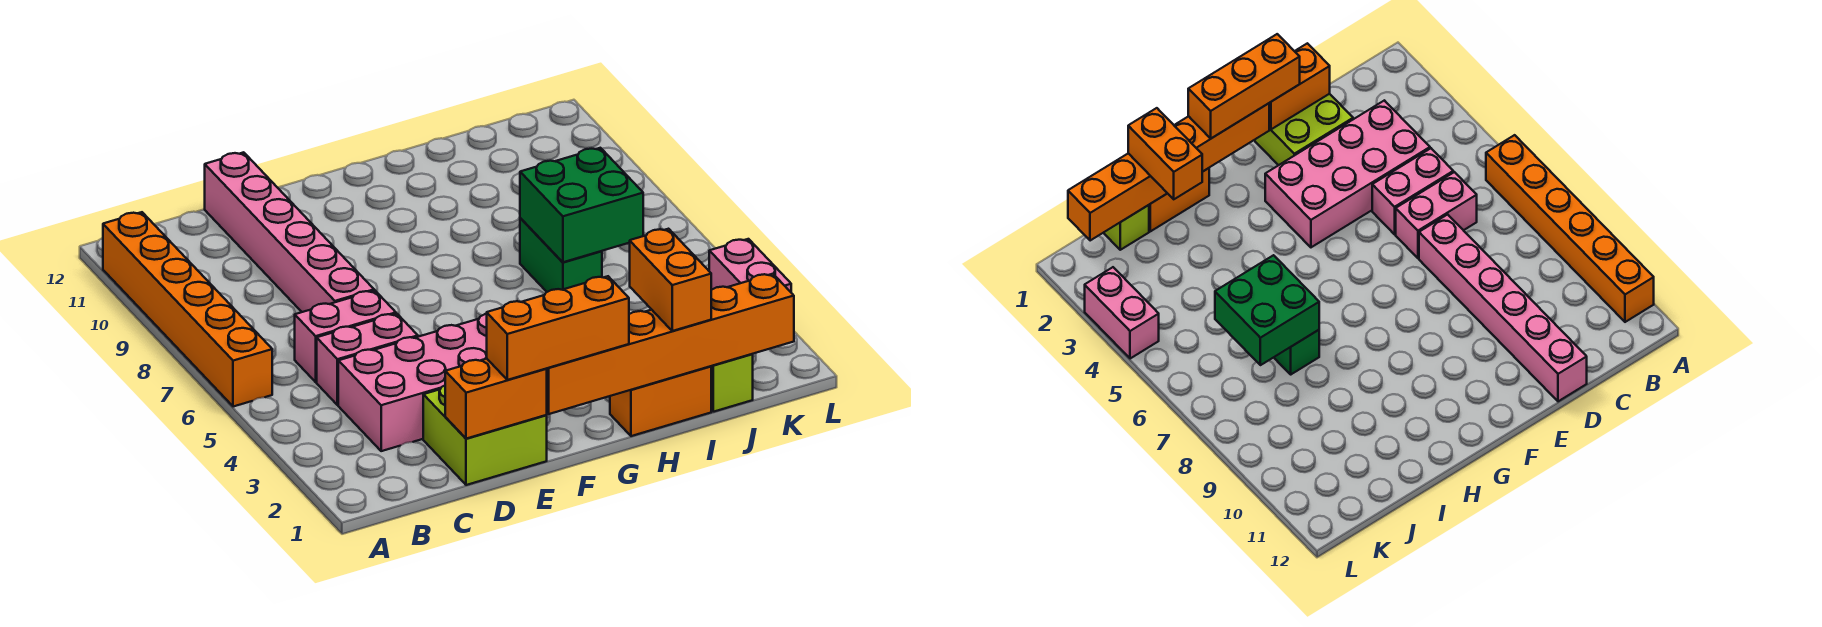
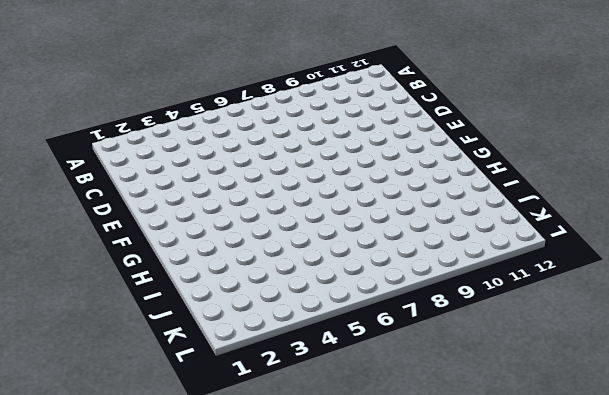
none -> orange brick A6:A11 level 1
none -> pink brick C3:F4 level 1
none -> pink brick C5:D5 level 1

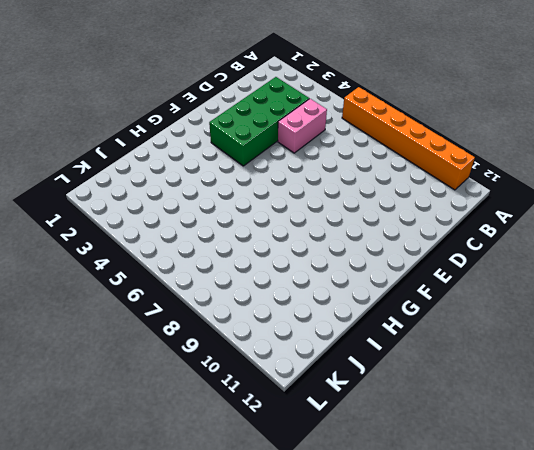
green brick C3:F4 level 1 -> pink brick C3:F4 level 1
none -> pink brick C6:D6 level 1
none -> lime brick D1:E2 level 1
none -> pink brick D7:D12 level 1

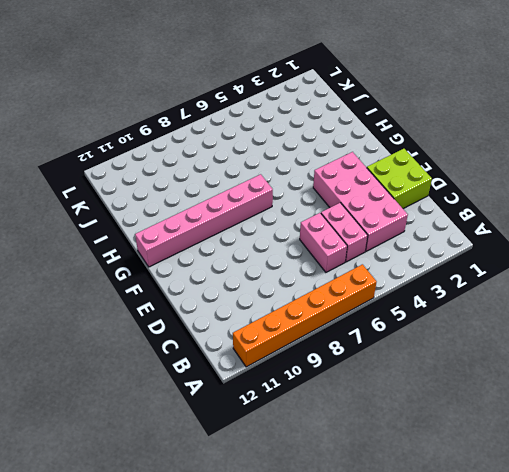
pink brick G7:G12 level 1 -> pink brick D7:D12 level 1
none -> orange brick H1:I1 level 1
none -> green brick I6:I7 level 1
none -> lime brick J1 level 1

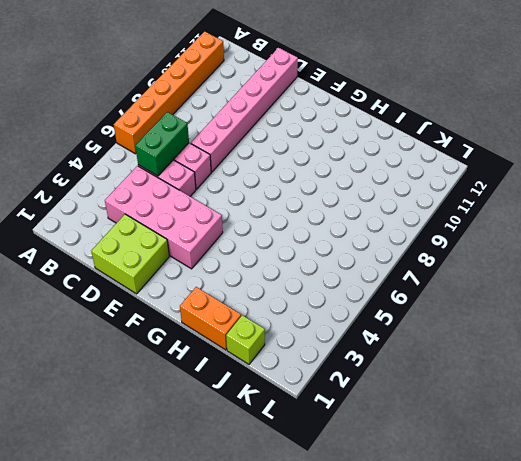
green brick C5:C6 level 2 -> green brick I6:I7 level 1
none -> pink brick L3:L4 level 1
none -> orange brick D1:E1 level 2
none -> orange brick F1:K1 level 2

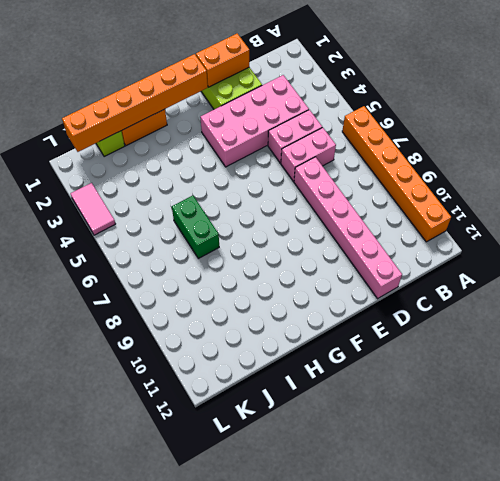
pink tile L3:L4 level 1 -> pink brick L3:L4 level 1
none -> green brick I6:J7 level 2
none -> orange brick E1:G1 level 3
none -> orange brick I1:I2 level 3

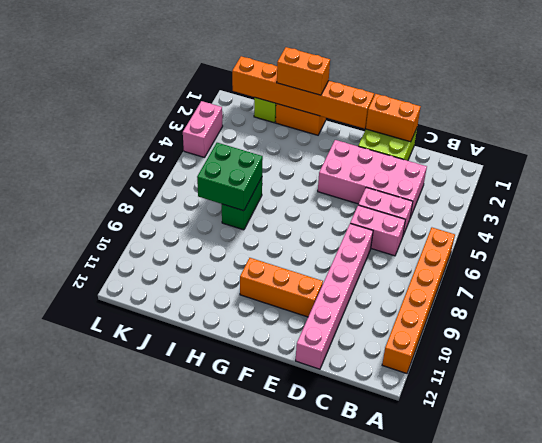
orange brick E10:G10 level 1 -> orange brick E1:G1 level 3
orange brick H1:I1 level 3 -> orange brick I1:I2 level 3

